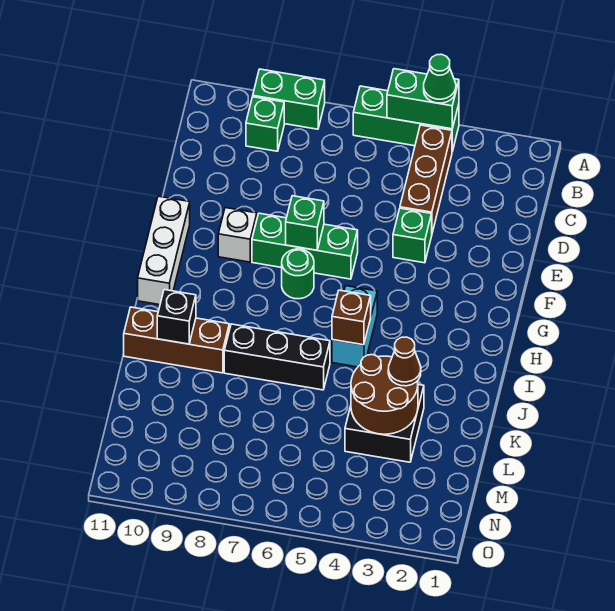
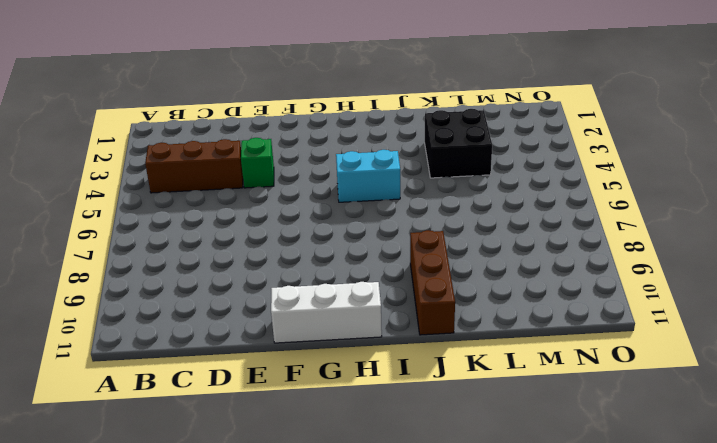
none -> green brick A4:A6 level 1
none -> green brick A8:A9 level 1
none -> green brick B9 level 1

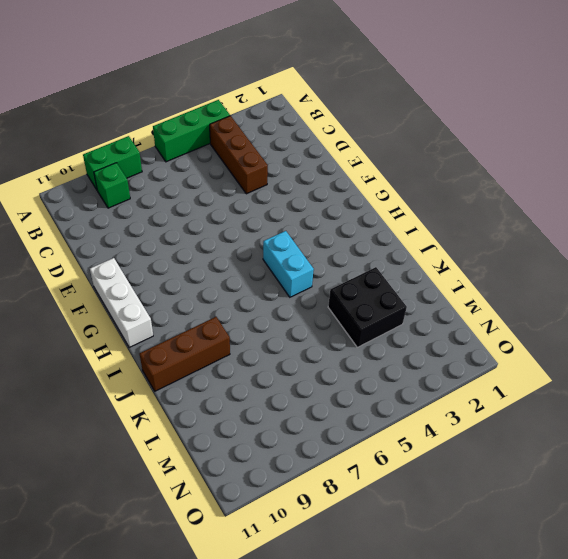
none -> green brick E4 level 1
none -> green brick F6:F8 level 1
none -> white brick F9 level 1

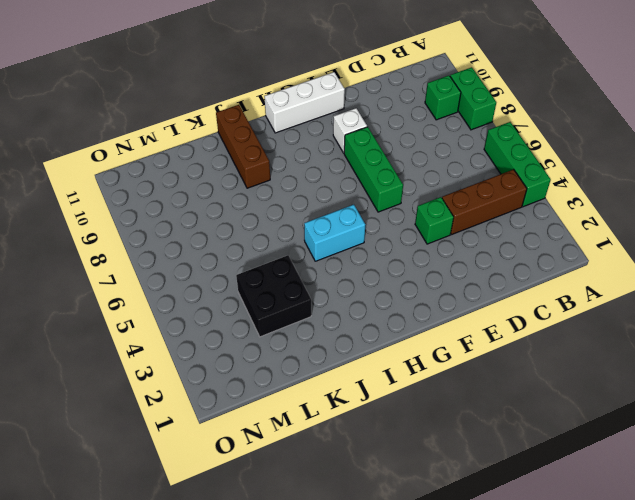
none -> green round brick G7 level 1
none -> black brick J6:J8 level 1
none -> green brick A4:A5 level 2

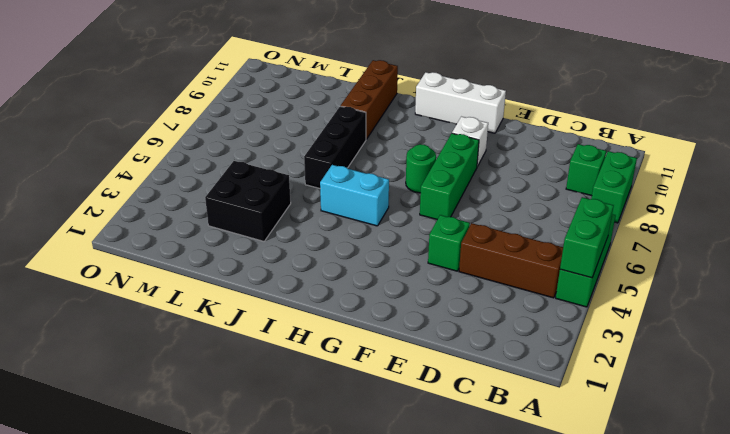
none -> green brick F7 level 2
none -> brown brick I5 level 2
none -> black brick J10 level 2

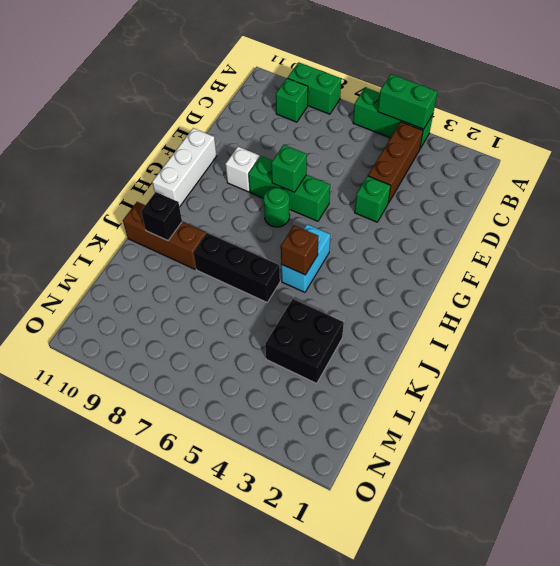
none -> brown round brick K3:L4 level 2
none -> green cone A4 level 3
none -> brown cone K3 level 3

